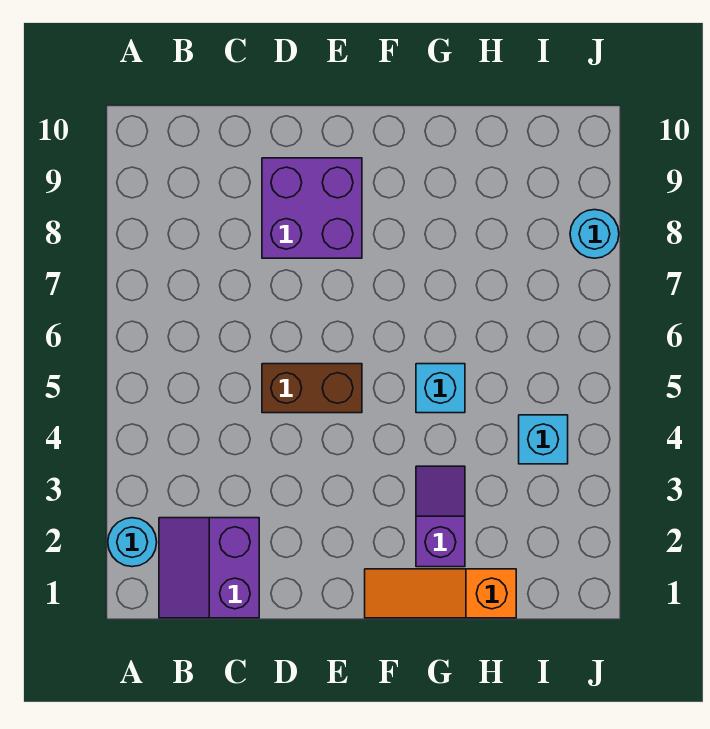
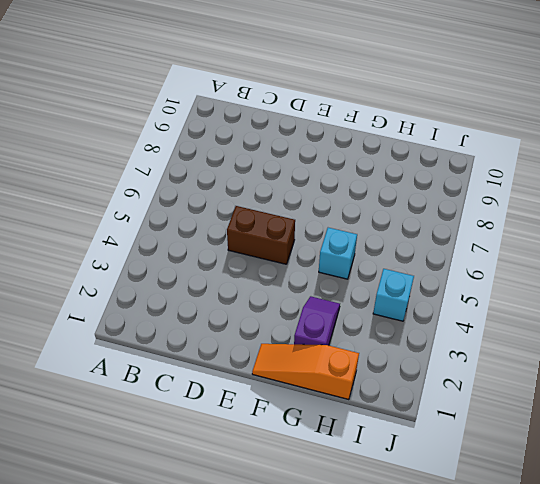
none -> cyan round brick A2 level 1
none -> purple slope B1:C2 level 1 top C

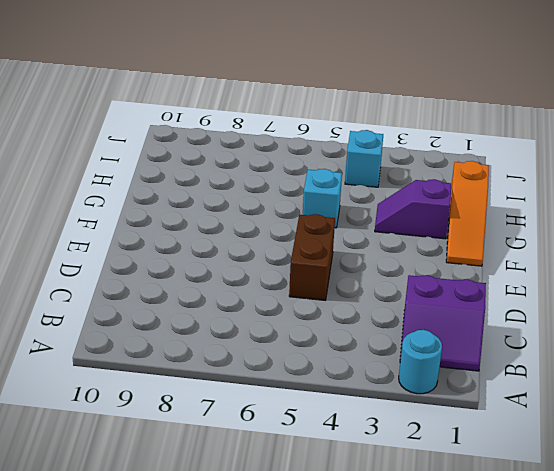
none -> purple brick D8:E9 level 1
none -> cyan round brick J8 level 1

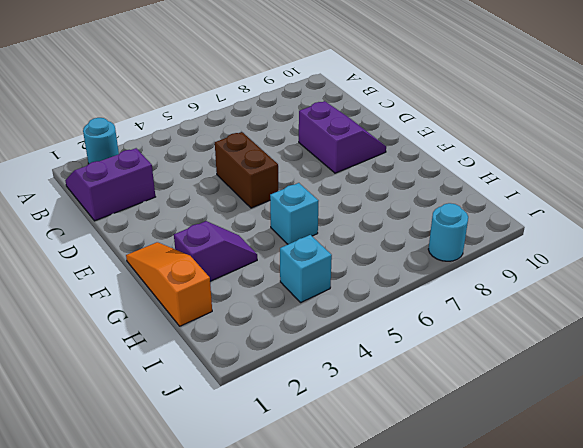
purple slope D8:E9 level 1 top 8 -> purple brick D8:E9 level 1

